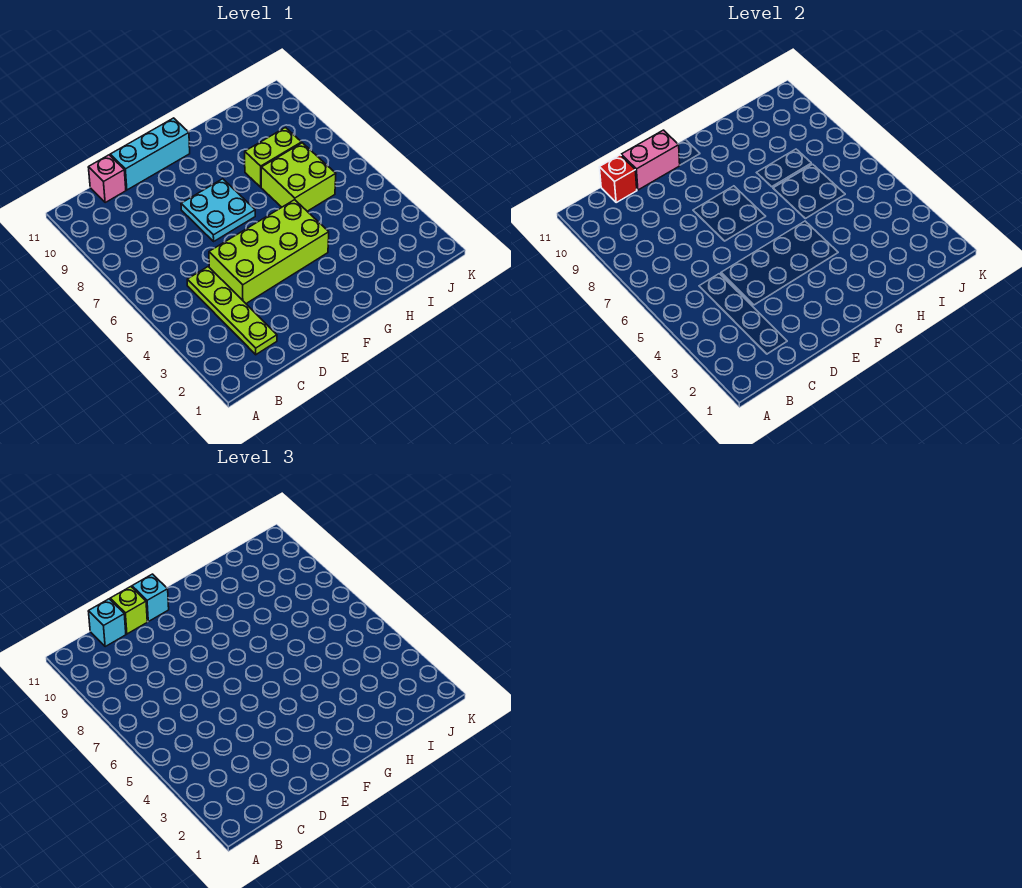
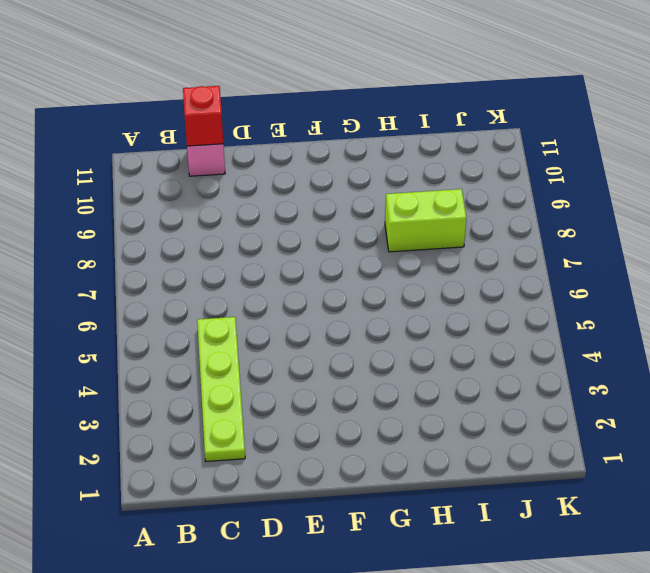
none -> lime brick D4:G5 level 1
none -> cyan brick D11:F11 level 1
none -> cyan plate E7:F8 level 1

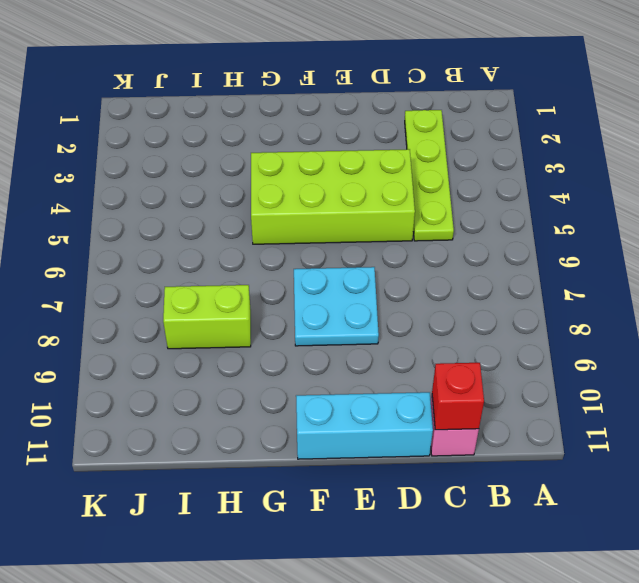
none -> lime brick H6:I7 level 1
none -> pink brick D11:E11 level 2
none -> cyan brick C11 level 3

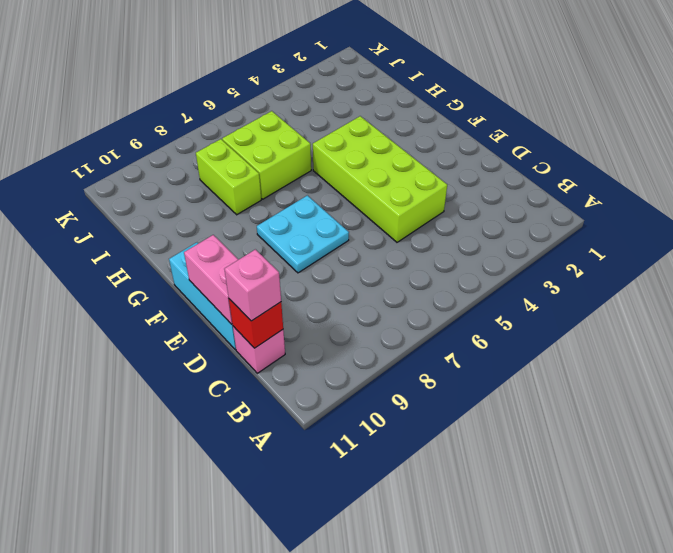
pink brick C11 level 3 -> cyan brick C11 level 3
none -> lime plate C2:C5 level 1
none -> lime brick D11 level 3
none -> cyan brick E11 level 3

